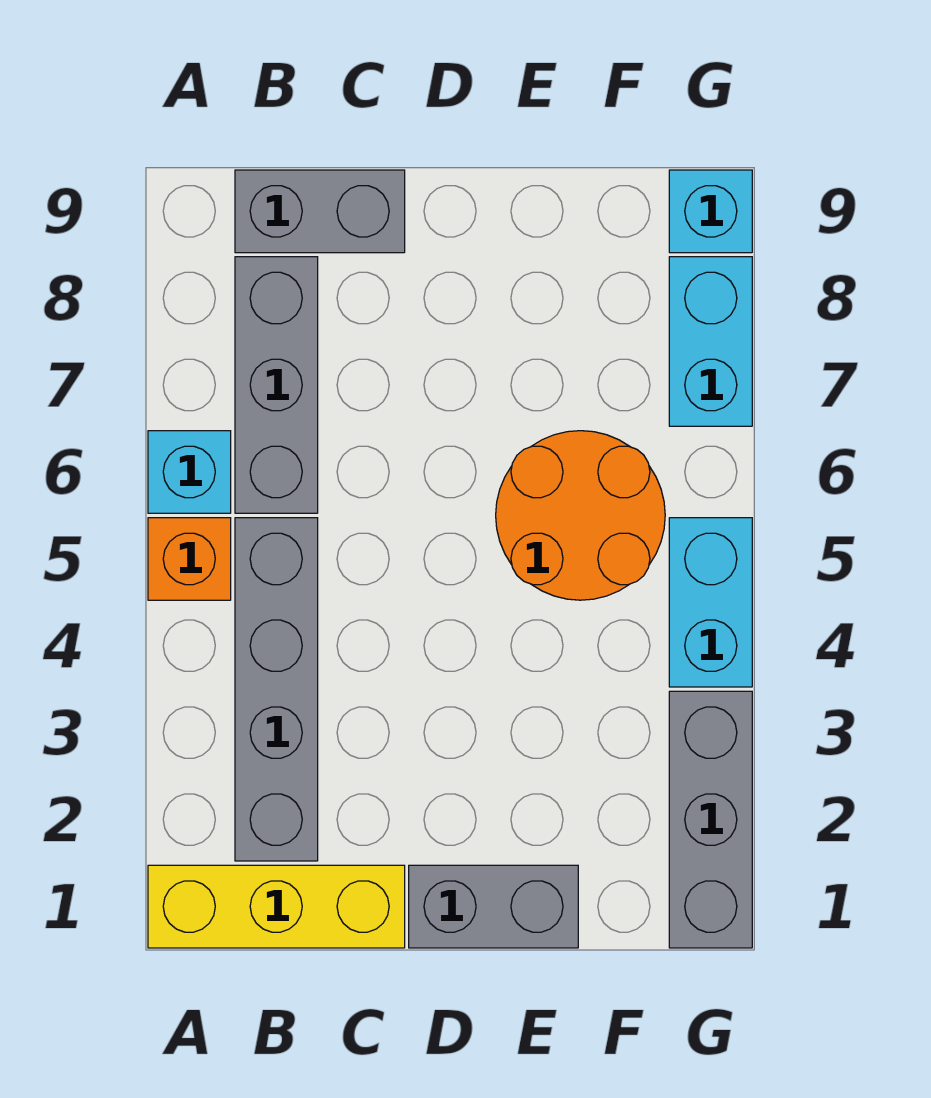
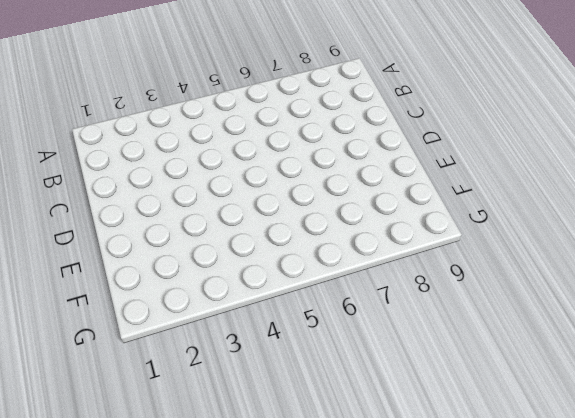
none -> yellow brick A1:C1 level 1
none -> orange brick A5 level 1
none -> cyan brick A6 level 1

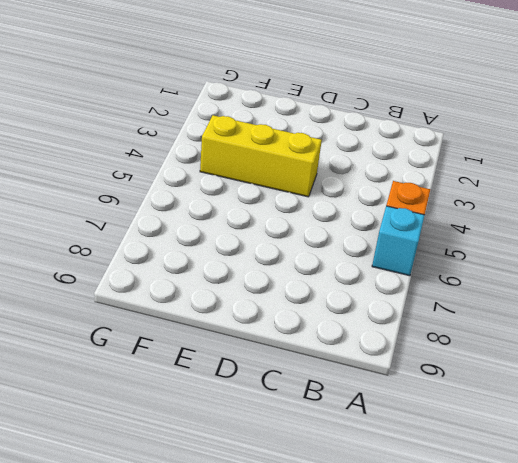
yellow brick D4:F4 level 1 -> yellow brick A1:C1 level 1
none -> grey brick B2:B5 level 1
none -> grey brick B6:B8 level 1
none -> grey brick B9:C9 level 1

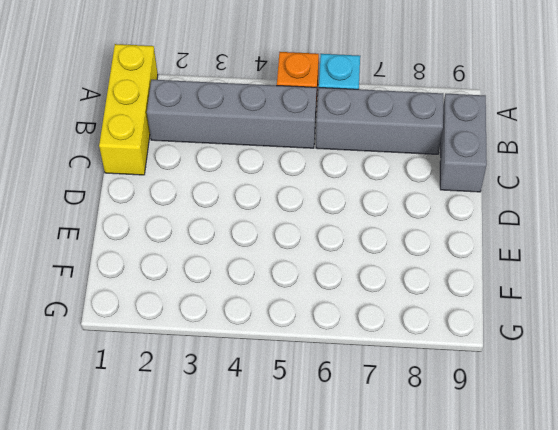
none -> grey brick D1:E1 level 1
none -> orange round brick E5:F6 level 1
none -> grey brick G1:G3 level 1

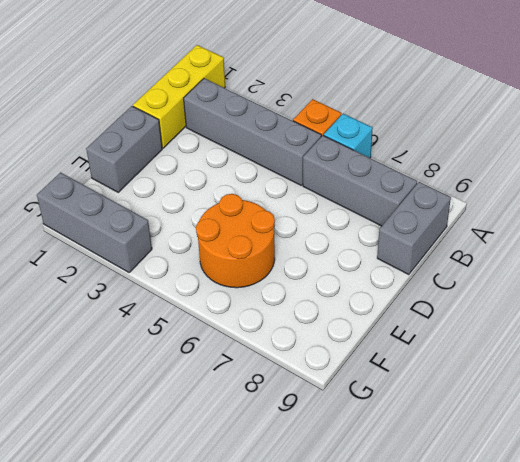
none -> cyan brick G4:G5 level 1
none -> cyan brick G7:G8 level 1
none -> cyan brick G9 level 1

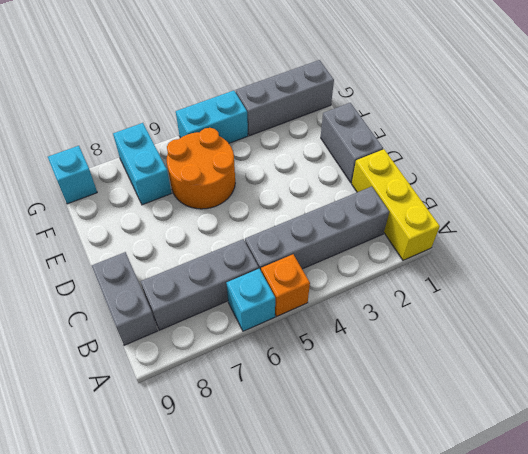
cyan brick F7:G7 level 1 -> cyan brick G7:G8 level 1

